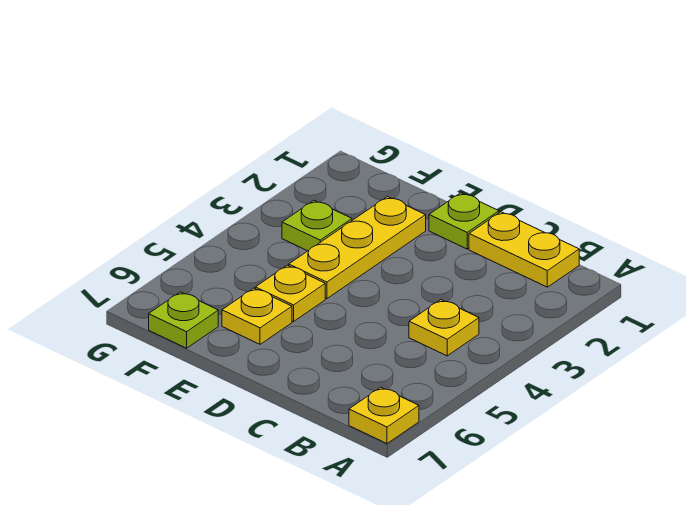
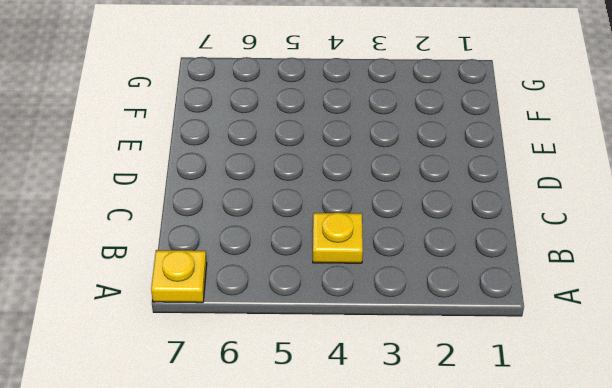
none -> yellow plate B1:C1 level 1
none -> lime plate D1 level 1

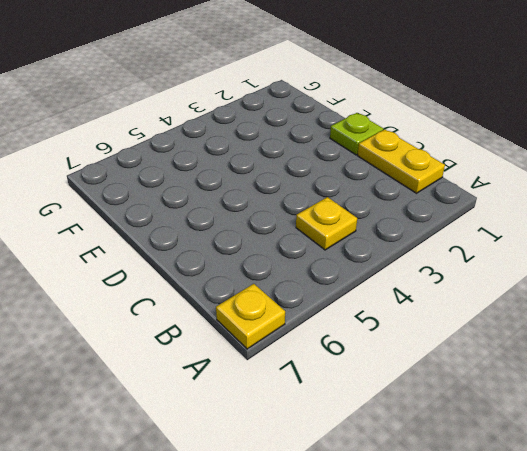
none -> yellow plate E2:E4 level 1
none -> yellow plate E5 level 1

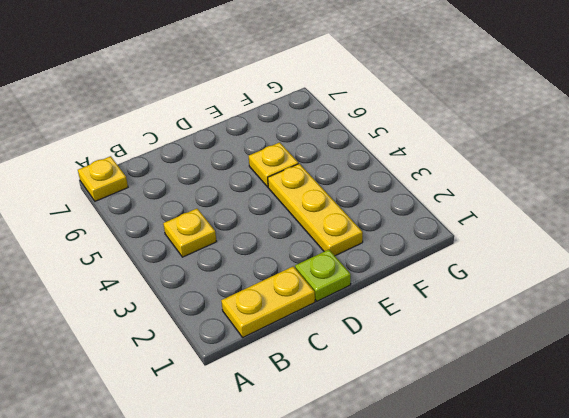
none -> yellow plate E6 level 1
none -> lime plate F3 level 1

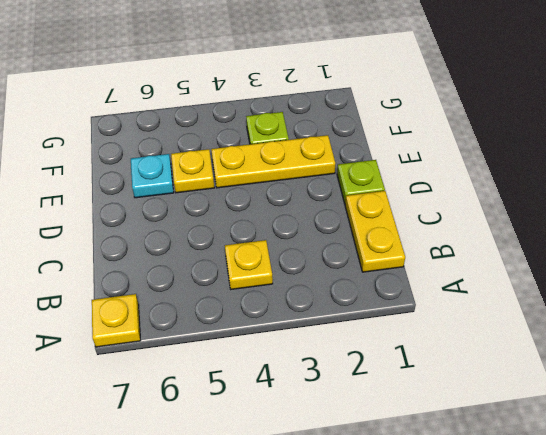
cyan plate E6 level 1 -> yellow plate E6 level 1
none -> lime plate F7 level 1

